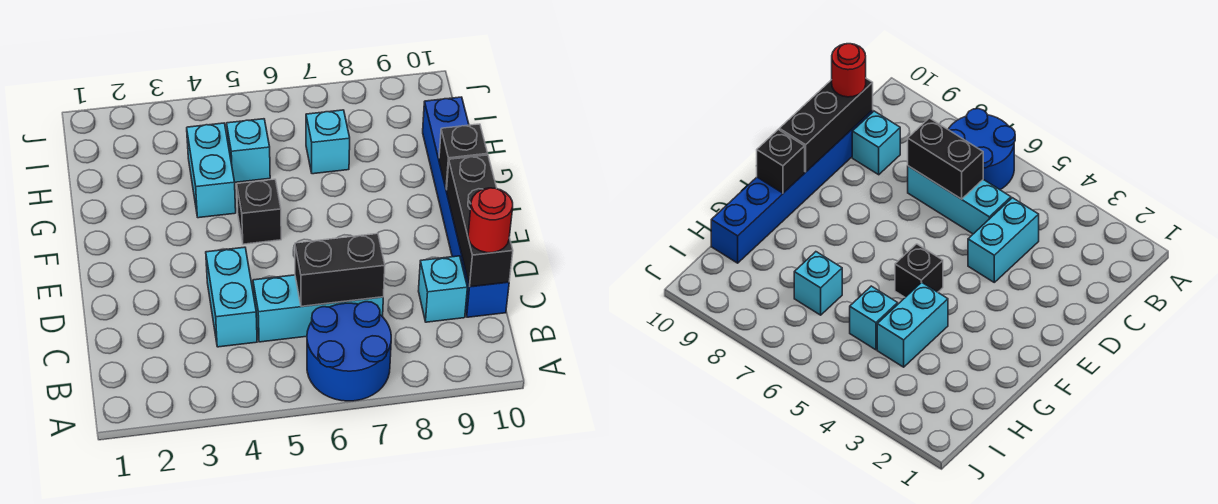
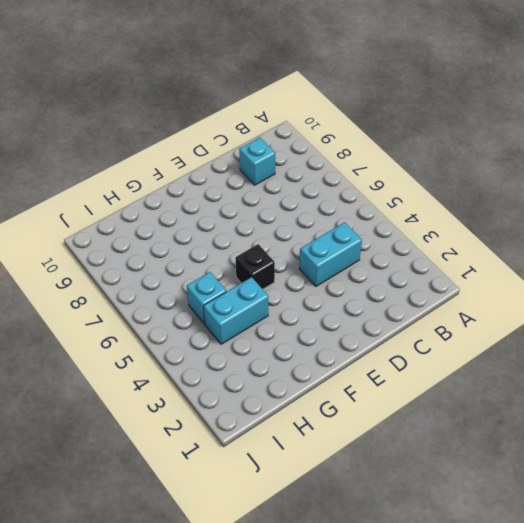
none -> blue round brick A6:B7 level 1
none -> cyan brick C5:C7 level 1
none -> blue brick C10:H10 level 1

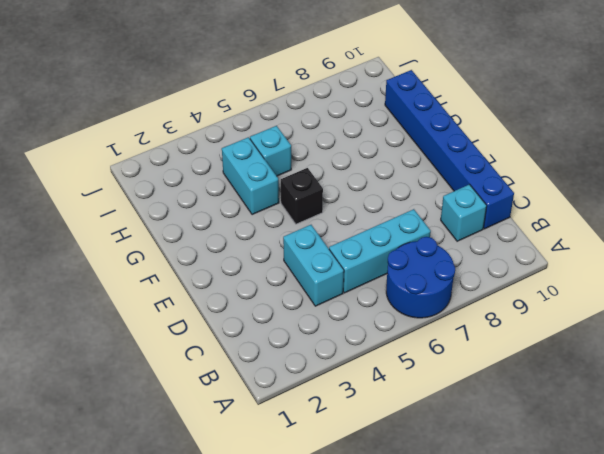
none -> cyan brick H7 level 1
none -> black brick C6:C7 level 2
none -> black brick C10:E10 level 2

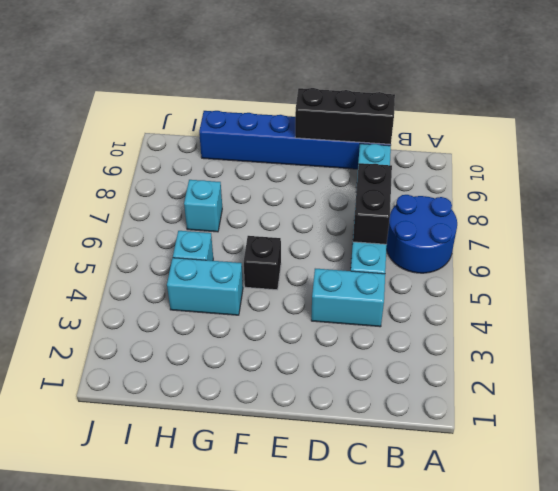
none -> black brick F10 level 2
none -> red round brick C10 level 3

